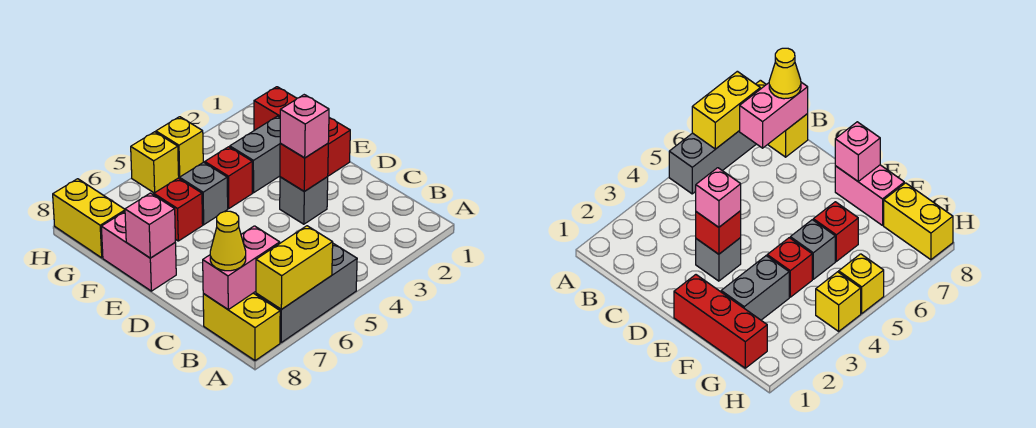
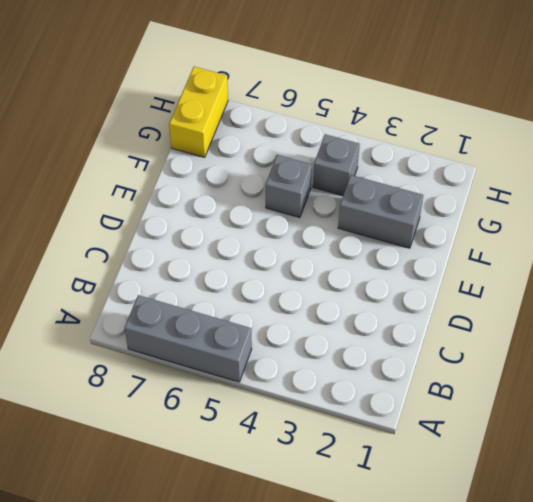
grey brick G4 level 1 -> grey brick D3 level 1
none -> yellow brick A8:B8 level 1
none -> red brick E1:G1 level 1
none -> pink brick E8:F8 level 1

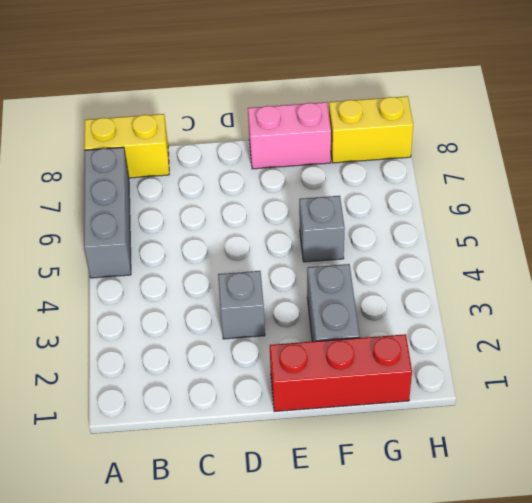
none -> red brick F4 level 1
none -> red brick F6 level 1
none -> yellow brick H4 level 1

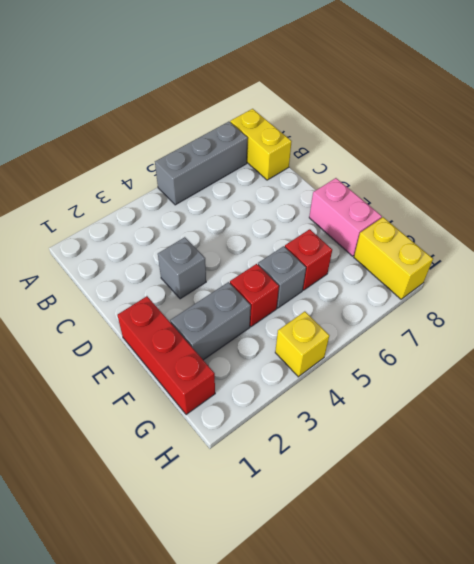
none -> yellow brick H5 level 1
none -> yellow brick A6:A7 level 2
none -> pink brick B7:B8 level 2

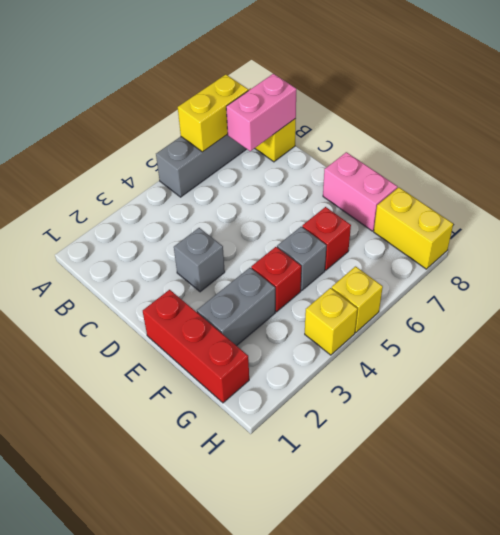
none -> red brick D3 level 2
none -> pink brick E8 level 2
none -> yellow cone B8 level 3

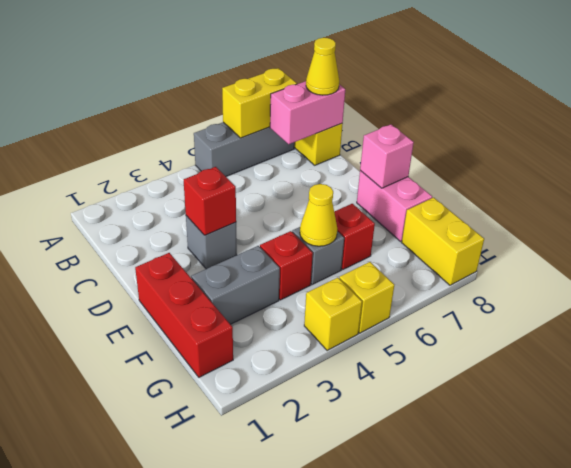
yellow cone F5 level 2 -> none
none -> pink brick D3 level 3

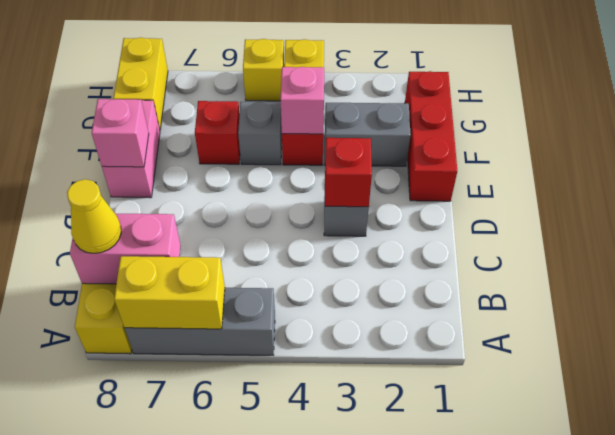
pink brick F4 level 2 -> pink brick D3 level 3

